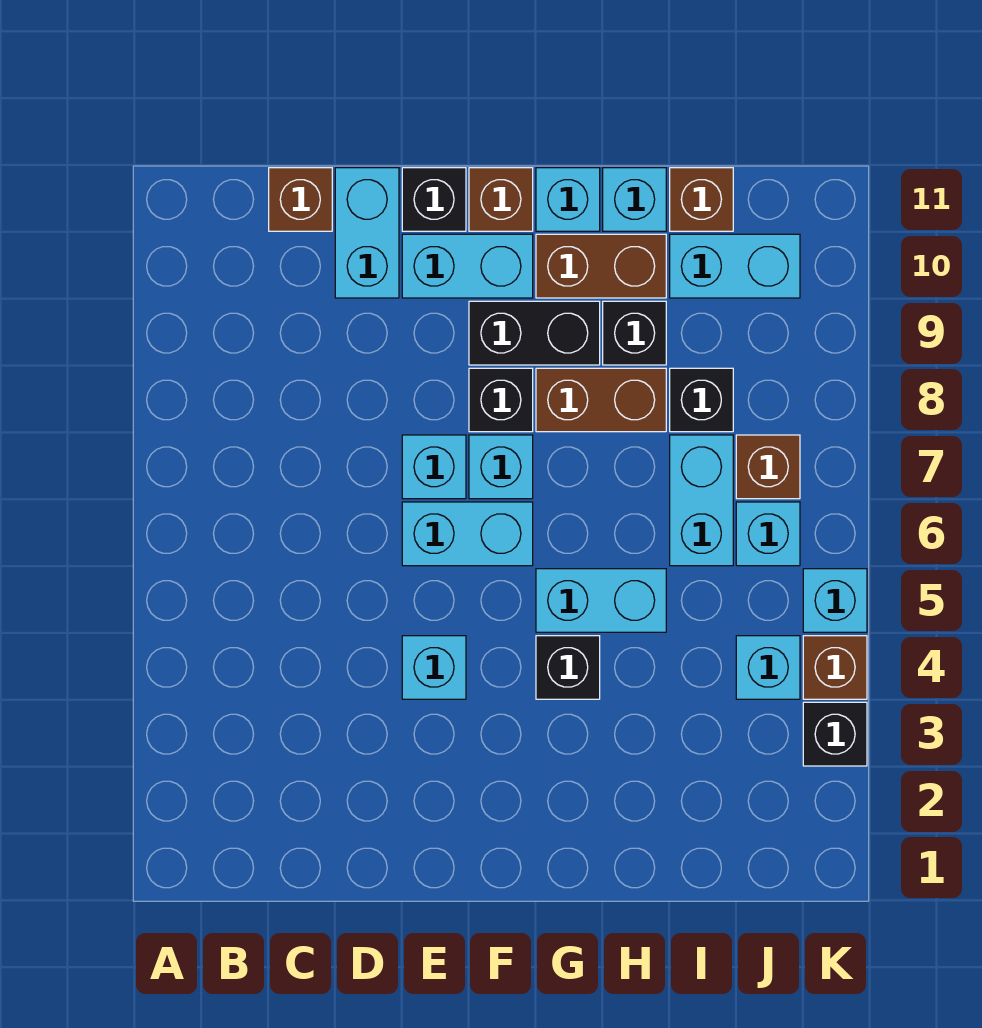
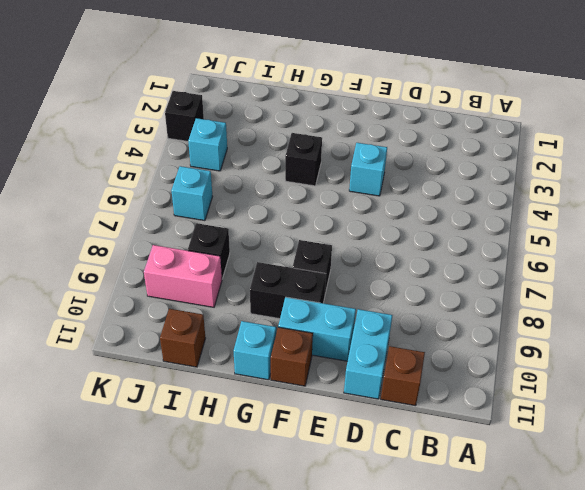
pink brick I9:J9 level 1 -> none
none -> cyan brick E6:F6 level 1
none -> cyan brick E7 level 1
none -> black brick E11 level 1

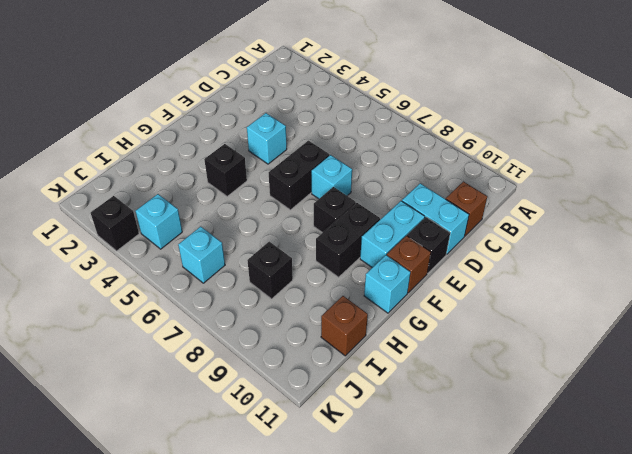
black brick E6:F6 level 1 -> cyan brick E6:F6 level 1
none -> cyan brick F7 level 1
none -> cyan brick G5:H5 level 1
none -> brown brick G8:H8 level 1

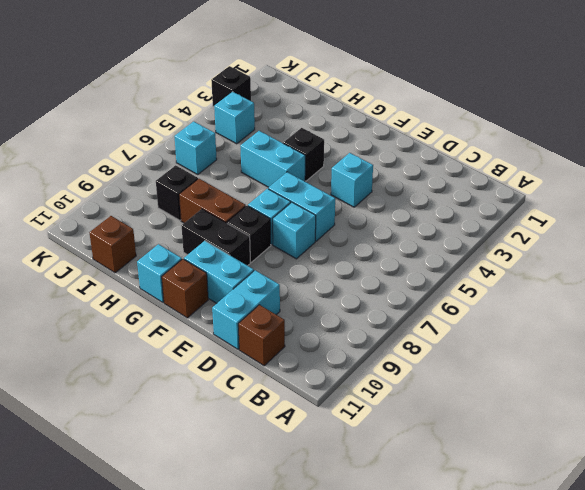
none -> black brick E11 level 1
none -> brown brick G10:H10 level 1
none -> black brick H9 level 1

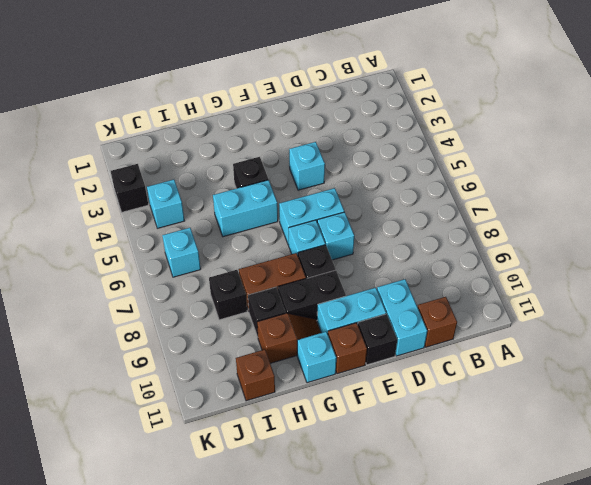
brown slope G10:H10 level 1 top H -> brown brick G10:H10 level 1
none -> cyan brick H11 level 1
none -> cyan brick I6:I7 level 1
none -> cyan brick I10:J10 level 1

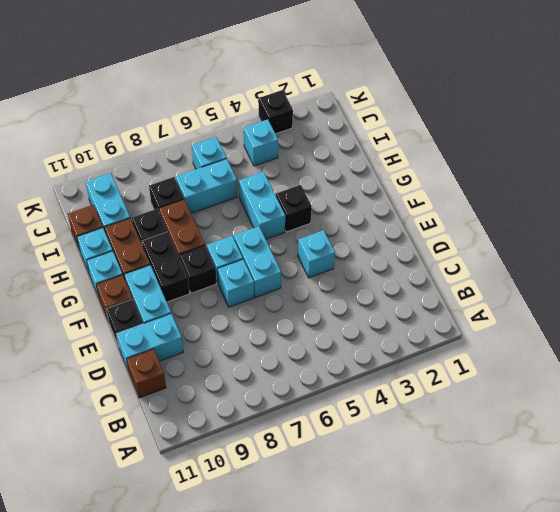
none -> brown brick J7 level 1
none -> brown brick K4 level 1
none -> cyan brick K5 level 1

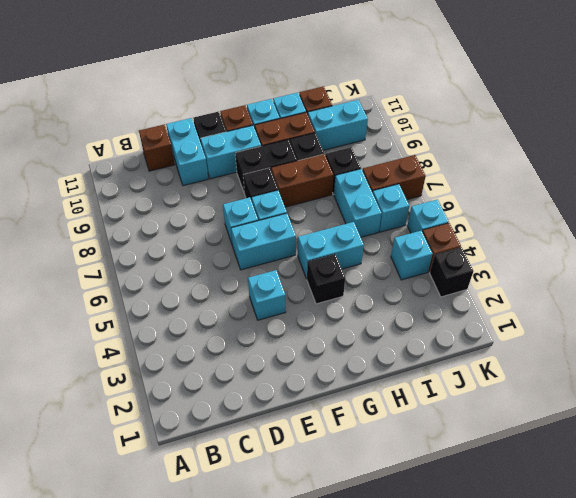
brown brick J7:K7 level 1 -> brown brick J7 level 1

